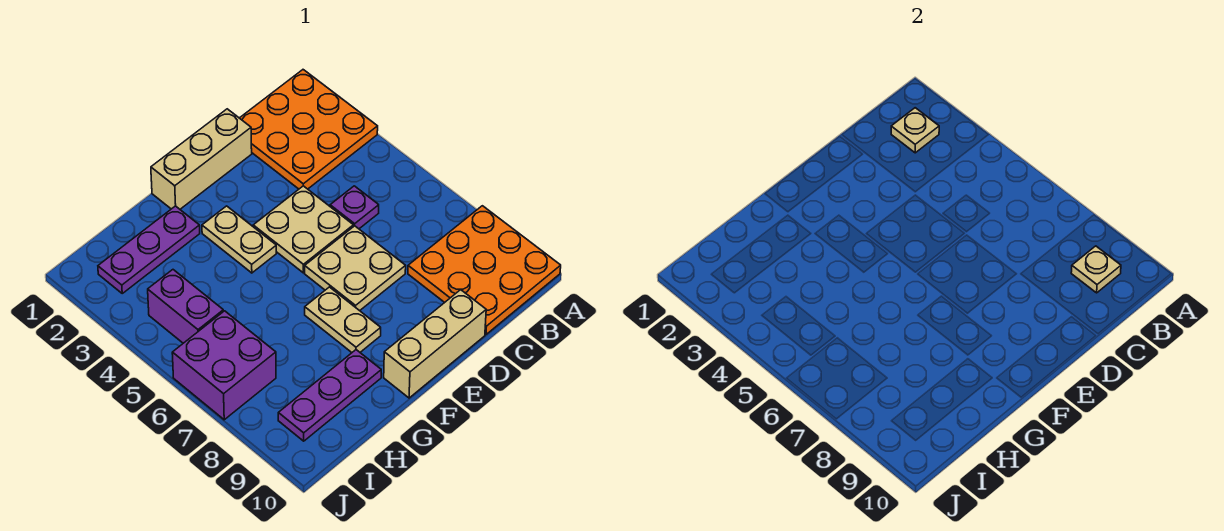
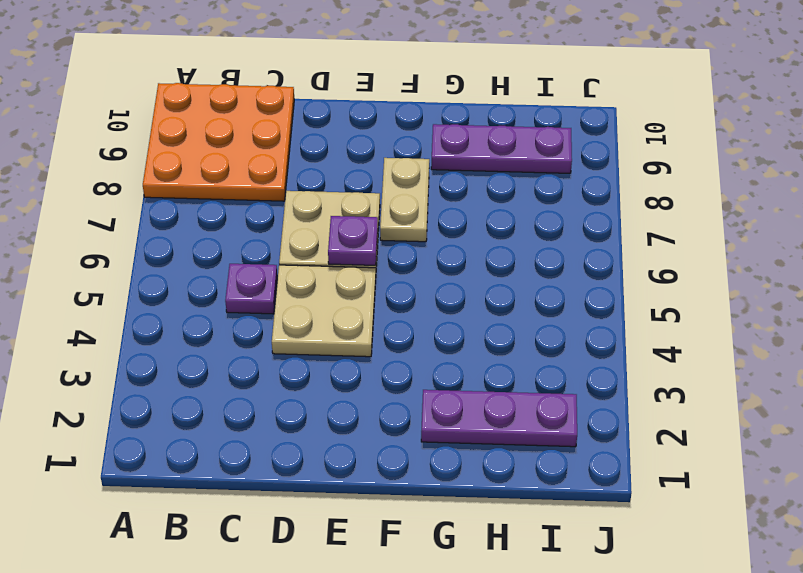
purple plate E6 level 2 -> none
none -> orange plate A1:C3 level 1
none -> tan brick D1:F1 level 1
none -> tan brick D10:F10 level 1

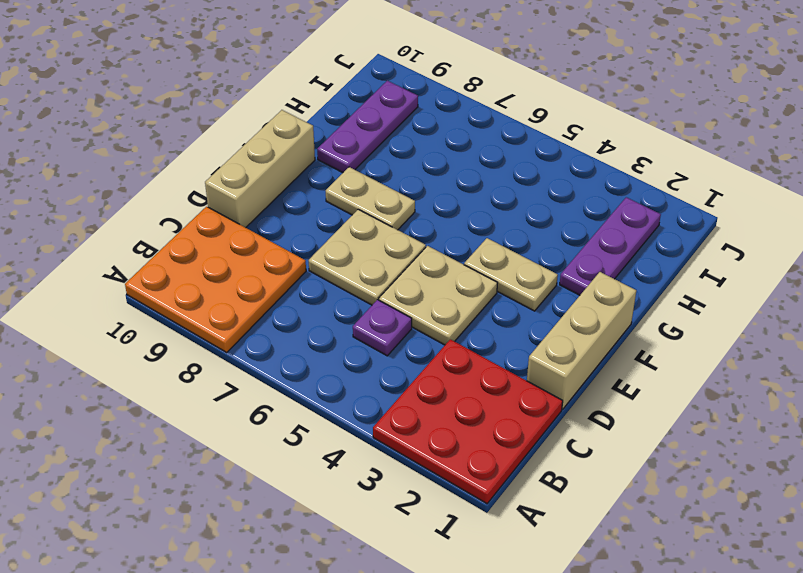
red plate A1:C3 level 1 -> orange plate A1:C3 level 1
none -> purple brick I4:I5 level 1
none -> purple brick I6:J7 level 1
none -> tan plate B2 level 2

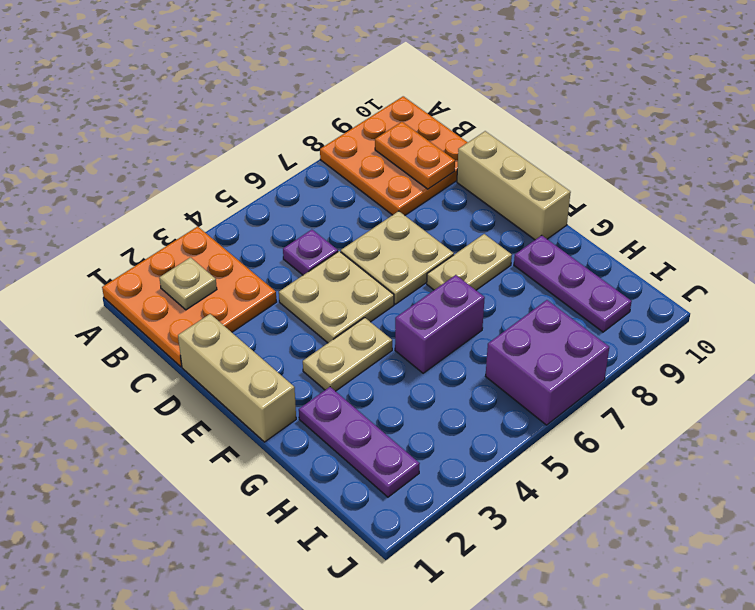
orange plate B9:C9 level 2 -> tan plate B9 level 2
purple brick G5:G6 level 1 -> purple brick I4:I5 level 1

